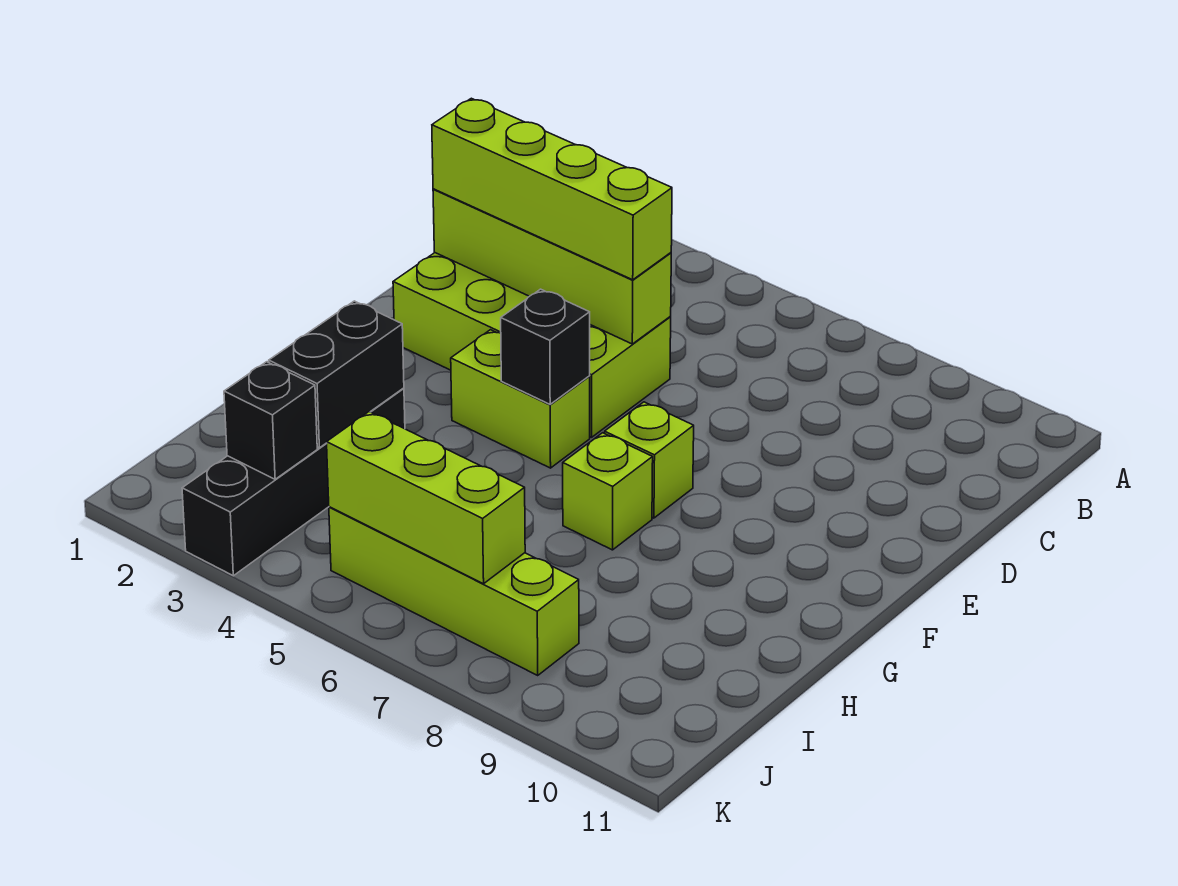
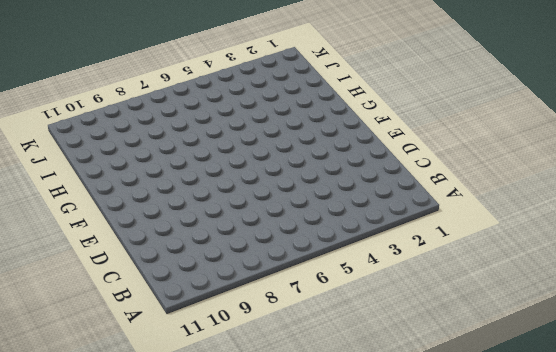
none -> lime brick D2:E5 level 1
none -> lime brick F4:F5 level 1
none -> lime brick F7 level 1

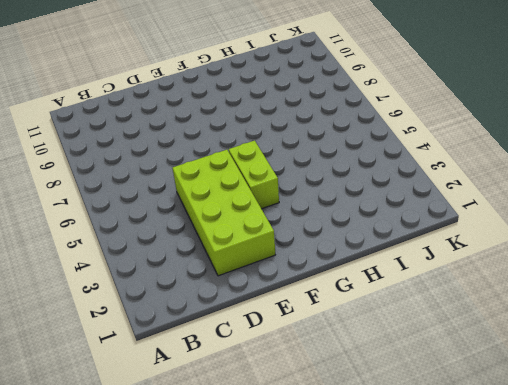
none -> lime brick F7 level 1
none -> lime brick G7 level 1
none -> black brick H3:K3 level 1

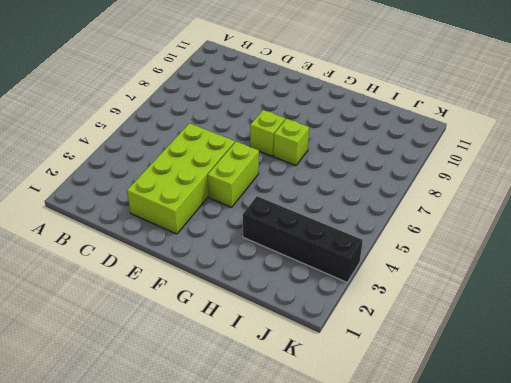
none -> lime brick J5:J8 level 1
none -> lime brick D2:D5 level 2
none -> black brick F5 level 2

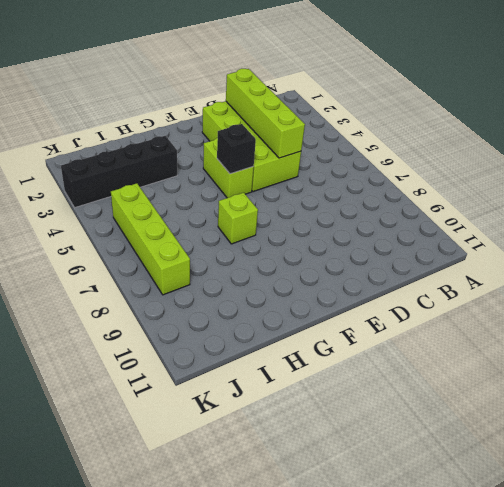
none -> lime brick F7 level 1
none -> black brick H3:I3 level 2
none -> black brick J3 level 2

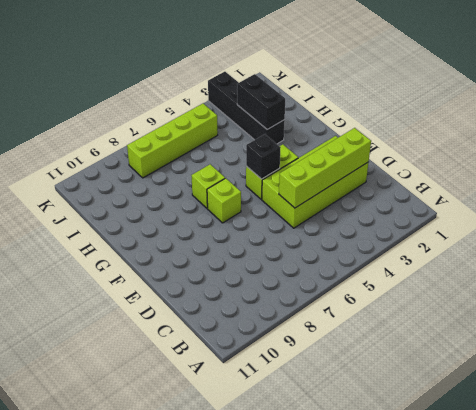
none -> black brick J3 level 2
none -> lime brick J5:J7 level 2
none -> lime brick D2:D5 level 3

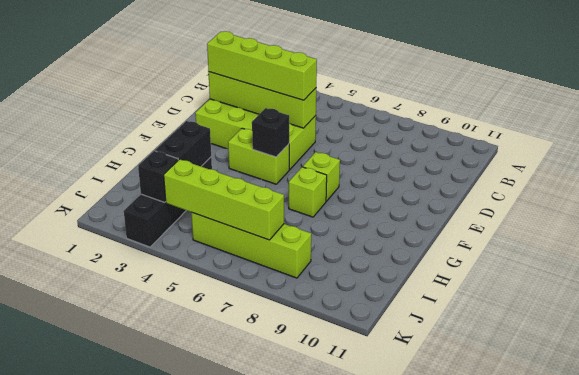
lime brick J4:J7 level 2 -> lime brick J5:J7 level 2

